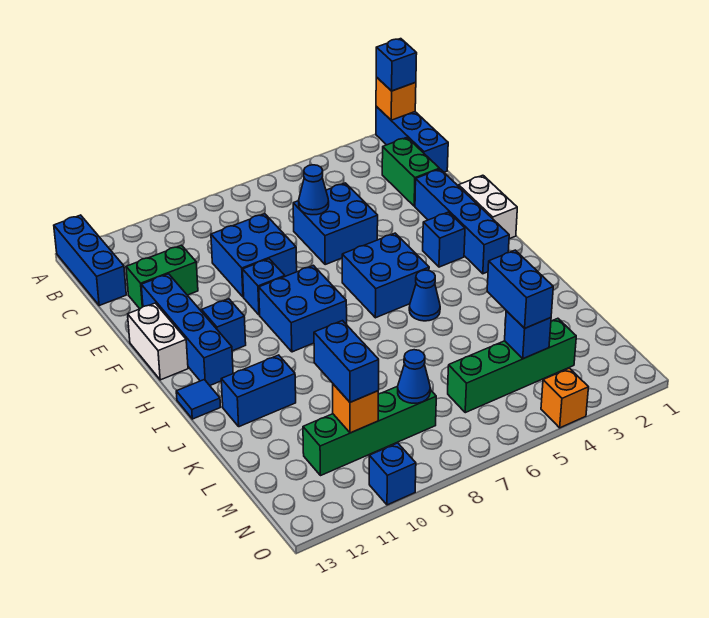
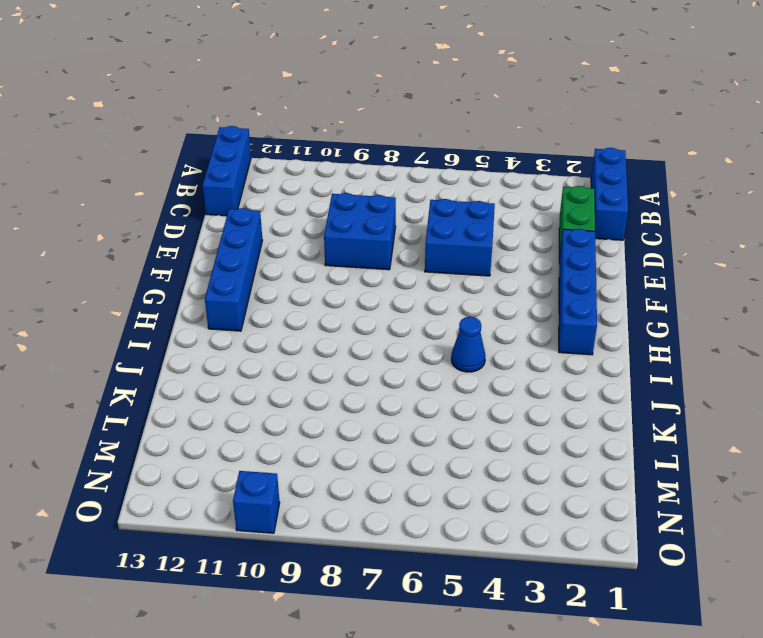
none -> green brick D11:D12 level 1
none -> white brick F1:G1 level 1
none -> blue brick F9 level 1
none -> white brick F13:G13 level 1

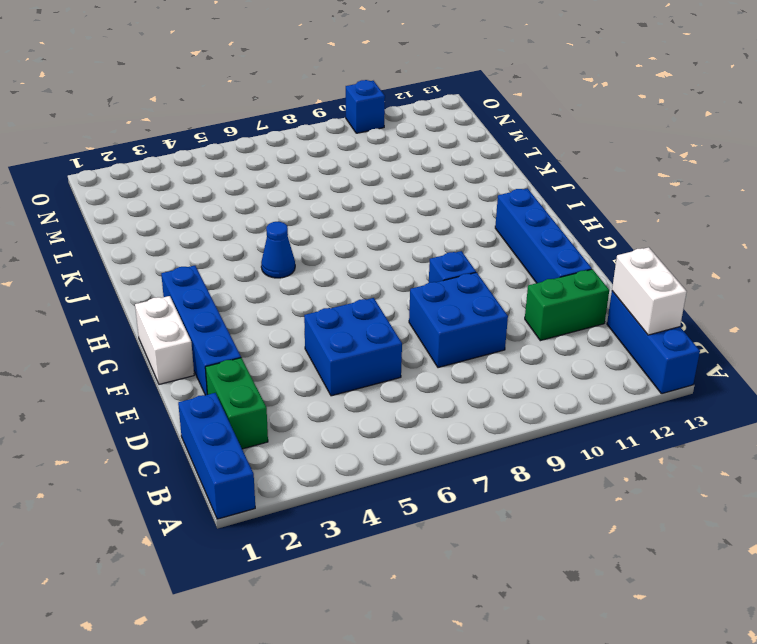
white brick B13:C13 level 2 -> white brick F13:G13 level 1
none -> blue brick G3 level 1
none -> blue brick G5:H6 level 1
none -> blue brick G8:H9 level 1
none -> blue brick G11 level 1

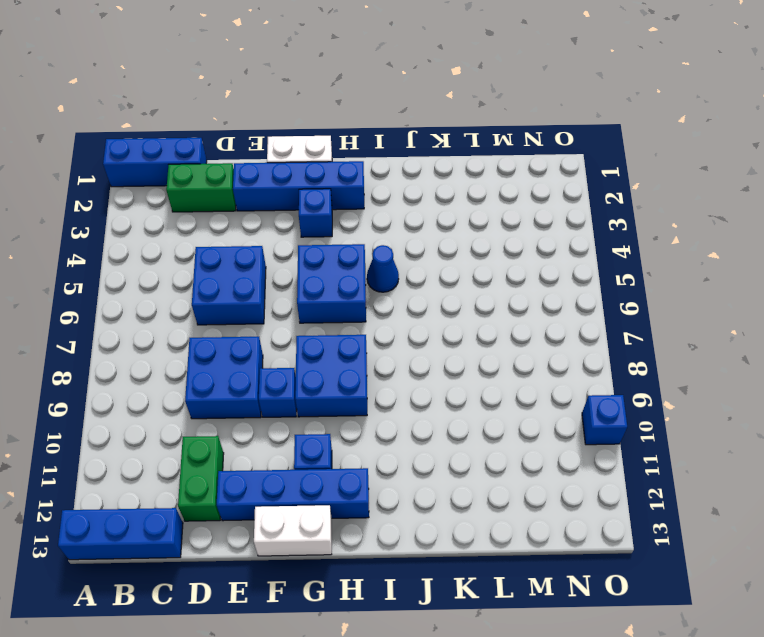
none -> blue tile I13 level 1
none -> blue brick J11:J12 level 1
none -> green brick M3:M6 level 1
none -> green brick M8:M11 level 1

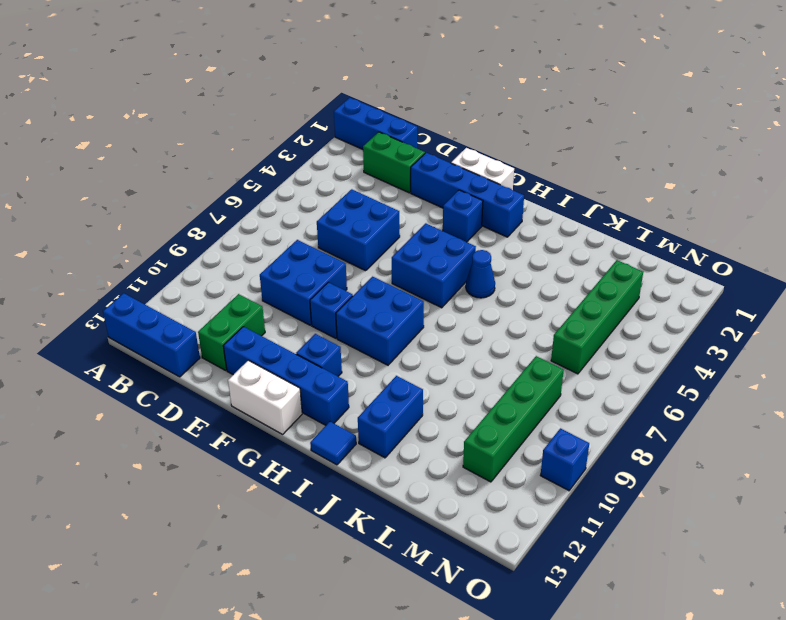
none -> orange brick O4 level 1
none -> orange brick A1 level 2
none -> blue cone D6 level 2
none -> blue brick M4 level 2

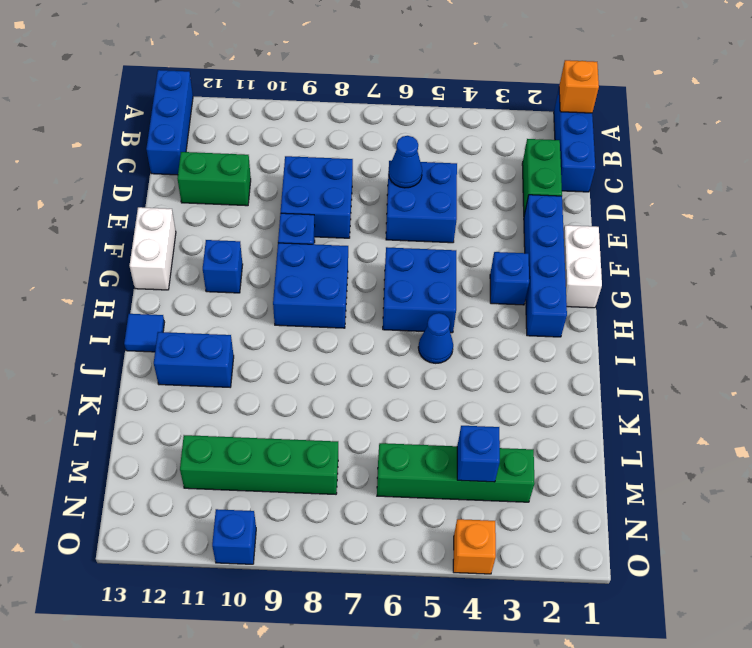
none -> blue brick E12:H12 level 1
none -> blue cone M8 level 2
none -> orange brick M10 level 2
none -> blue brick A1 level 3

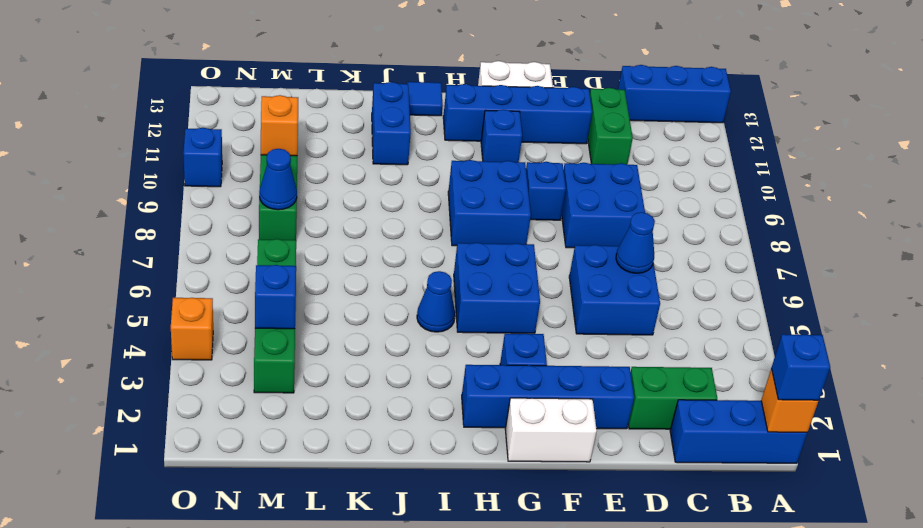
none -> blue brick L4:M4 level 3
none -> blue brick L10:M10 level 3

